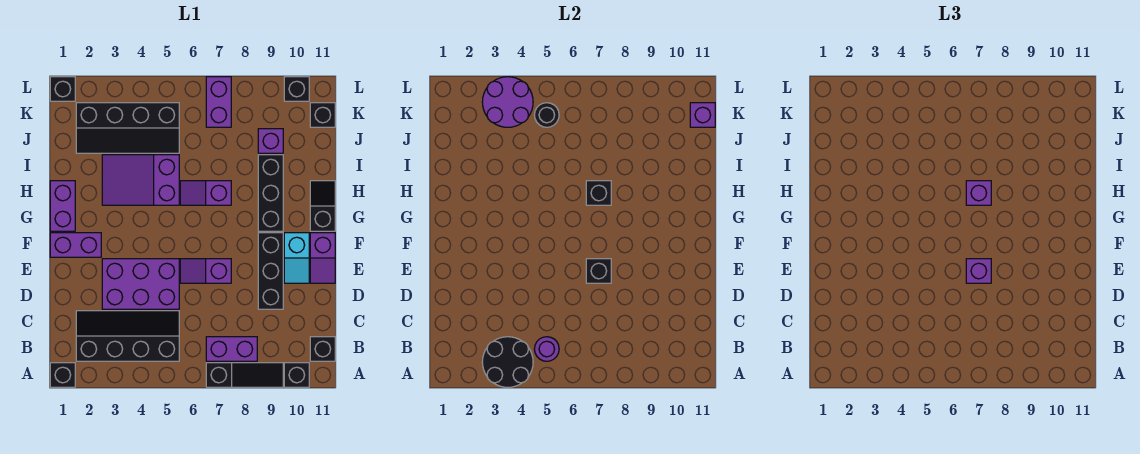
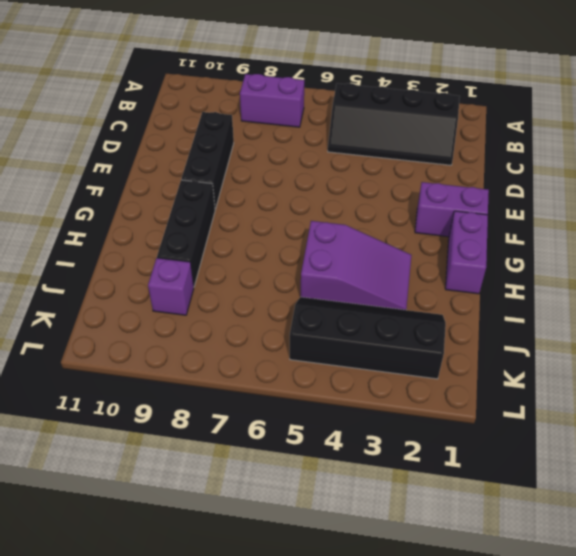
none -> black brick A1 level 1
none -> black slope A7:A9 level 1 top 7
none -> black brick A10 level 1
none -> black brick B11 level 1

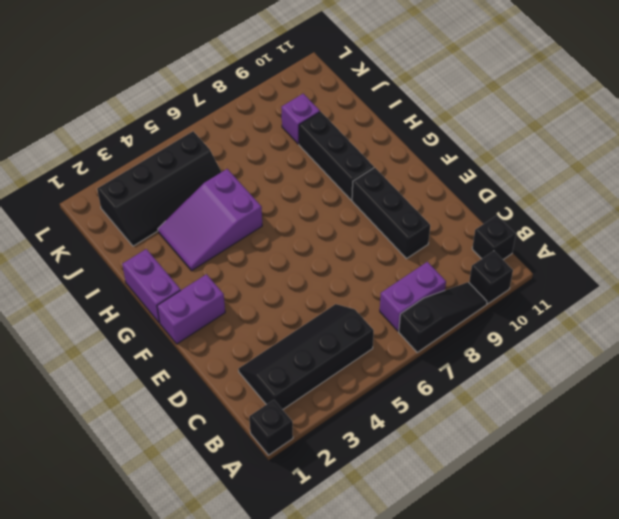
none -> purple brick D3:E5 level 1
none -> purple slope E6:E7 level 1 top 7
none -> cyan slope E10:F10 level 1 top F
none -> purple slope E11:F11 level 1 top F

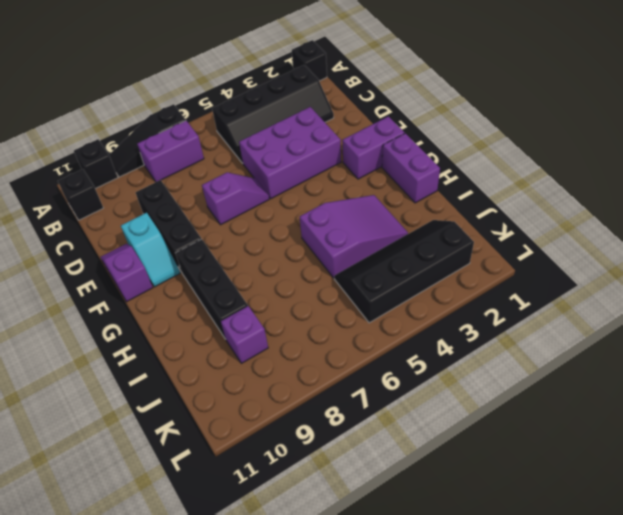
cyan slope E10:F10 level 1 top E -> cyan slope E10:F10 level 1 top F
none -> black slope G11:H11 level 1 top G
none -> purple slope H6:H7 level 1 top 7
none -> purple brick K7:L7 level 1
none -> black brick K11 level 1

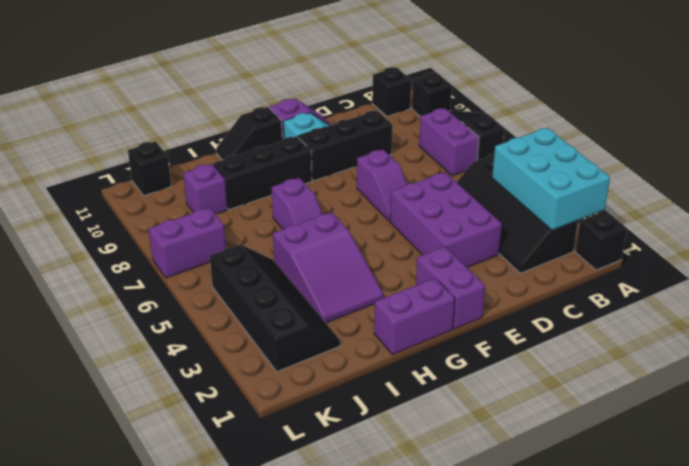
cyan brick A2:B4 level 2 -> black round brick A3:B4 level 2
none -> black brick L1 level 1
none -> black brick L10 level 1
none -> purple round brick B5 level 2
none -> black brick E7 level 2

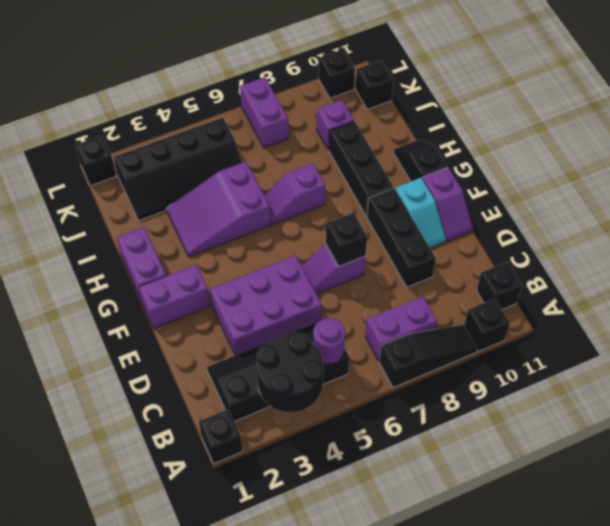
none -> black brick H7 level 2
none -> purple round brick K3:L4 level 2
none -> black round brick K5 level 2
none -> purple brick K11 level 2

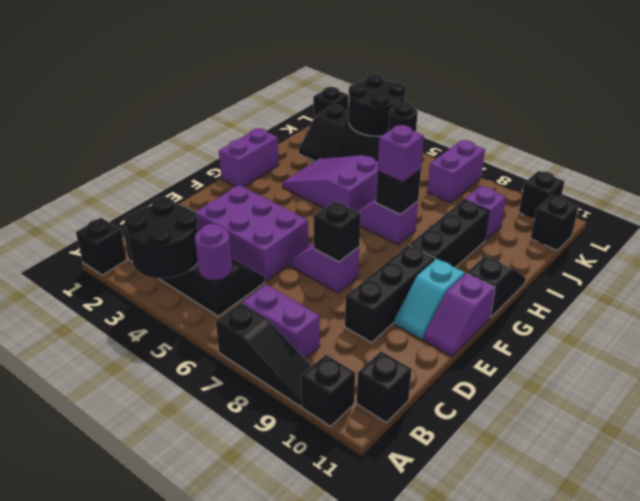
black round brick K3:L4 level 2 -> purple round brick K3:L4 level 2
none -> purple brick F1:F2 level 1
none -> purple brick K11 level 2
none -> purple brick E7 level 3

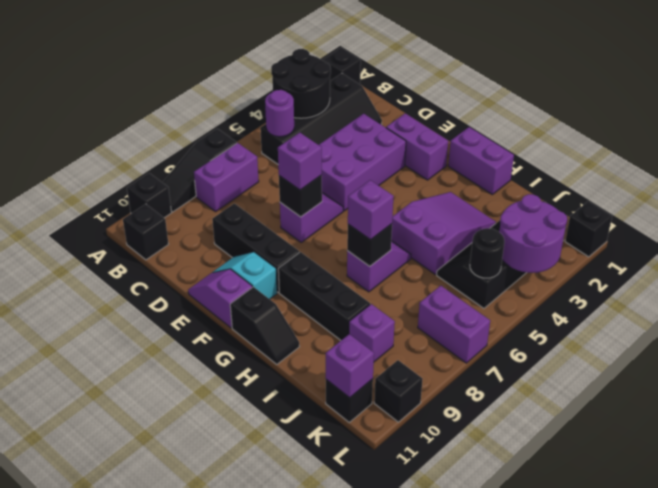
purple brick E2:F2 level 1 -> purple brick F1:F2 level 1

